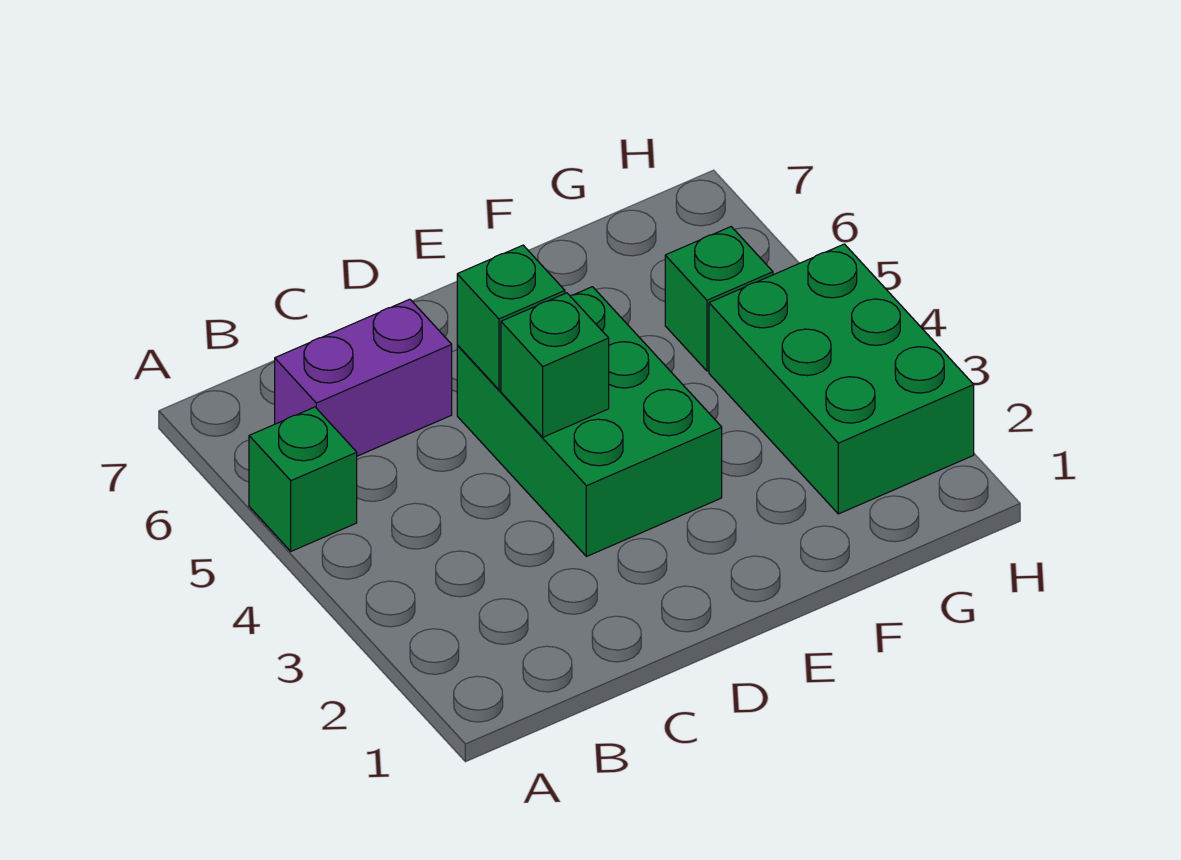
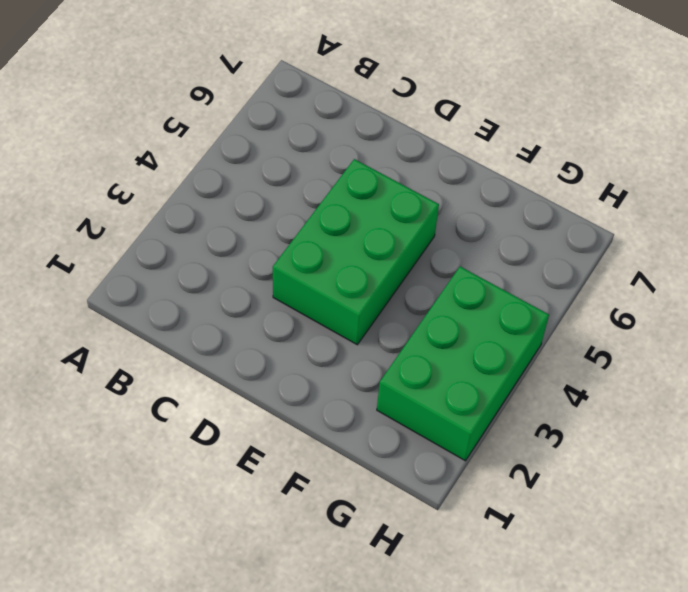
none -> green brick A5 level 1
none -> purple brick B6:C6 level 1

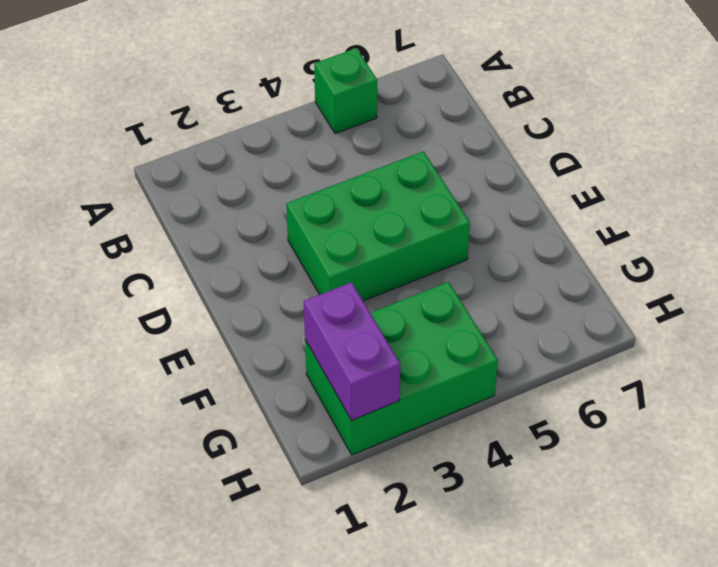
purple brick G2:H2 level 2 -> purple brick B6:C6 level 1
none -> green brick G5 level 1
none -> green brick D4 level 2

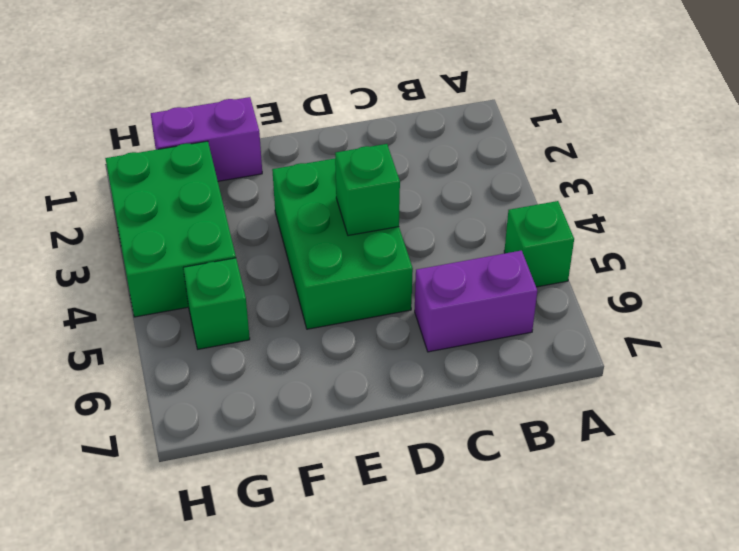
purple brick F1:G1 level 1 -> none
none -> green brick D5 level 2

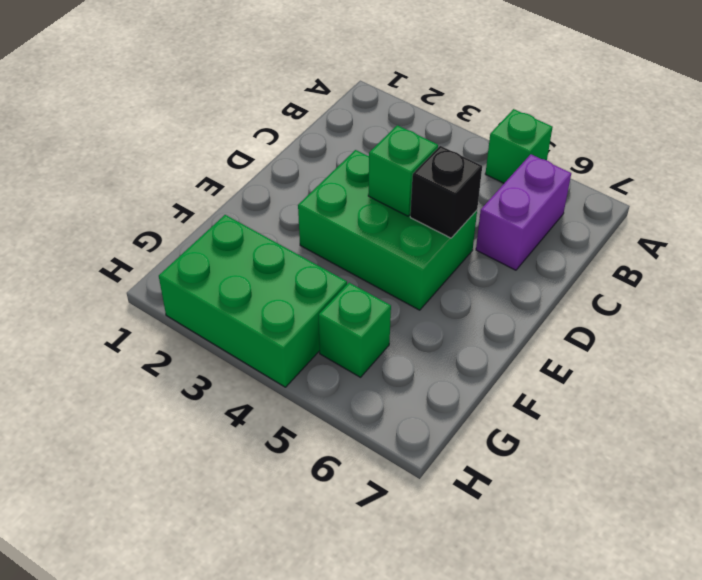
black brick D5 level 2 -> green brick D5 level 2

